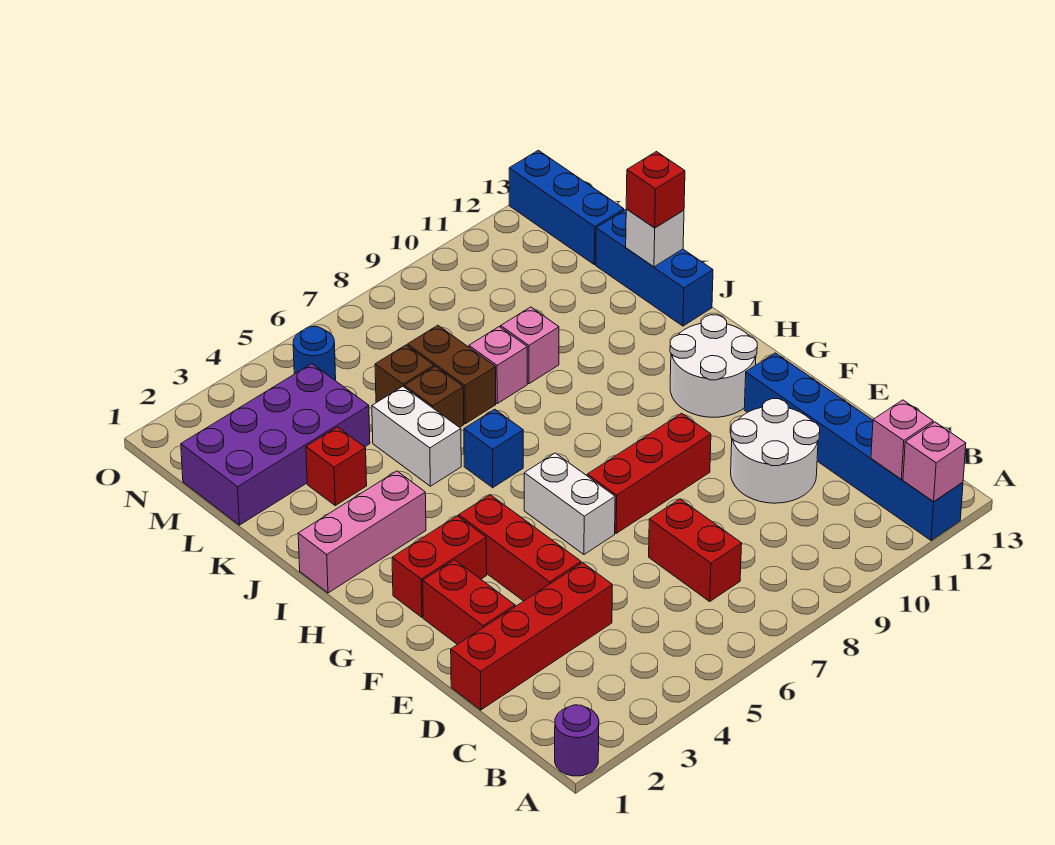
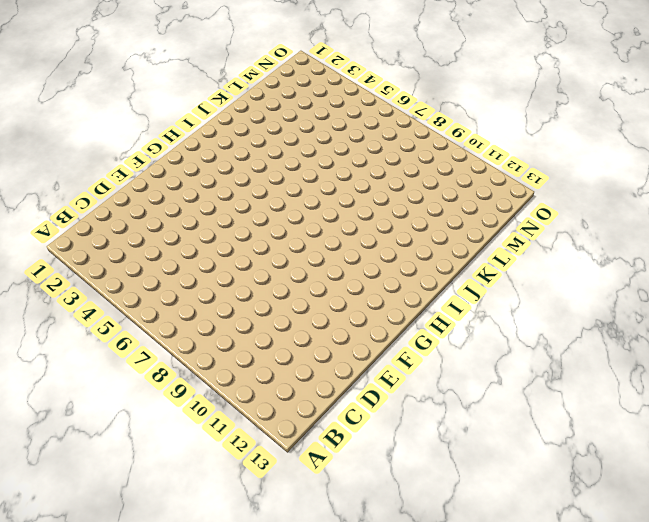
none -> purple round brick A1 level 1
none -> blue brick A12:F12 level 1
none -> red brick C7:D7 level 1

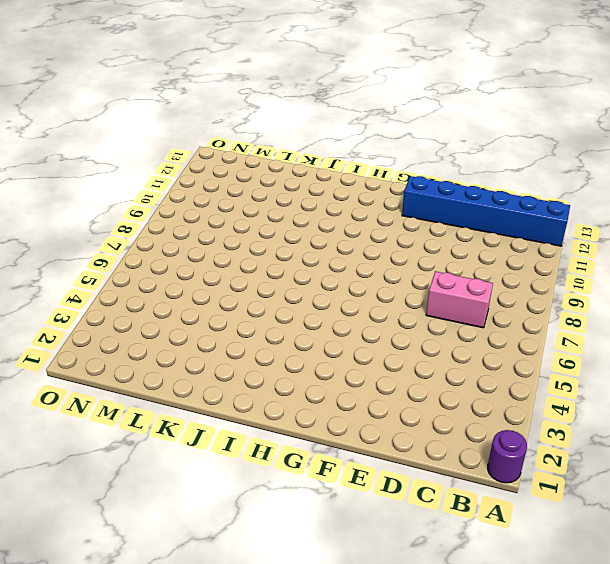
pink brick C7:D7 level 1 -> red brick C7:D7 level 1
none -> red brick D1:D4 level 1
none -> white round brick D10:E11 level 1
none -> red brick E2:F2 level 1

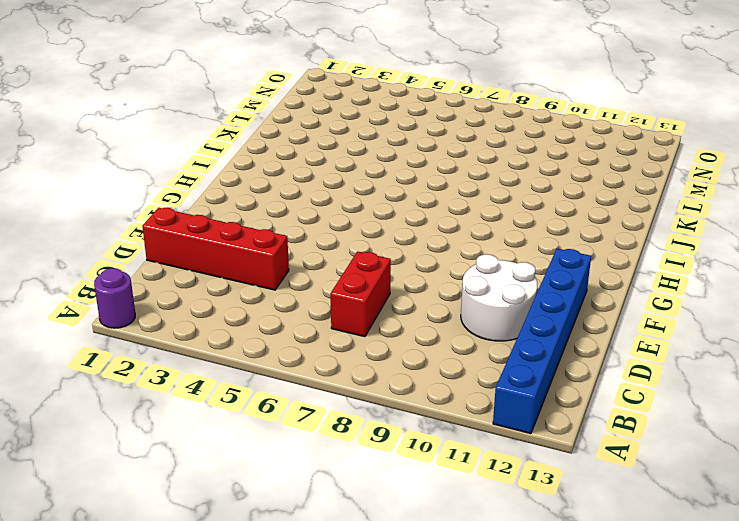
none -> red brick E2:F2 level 1
none -> red brick E4:G4 level 1
none -> white brick F6:G6 level 1

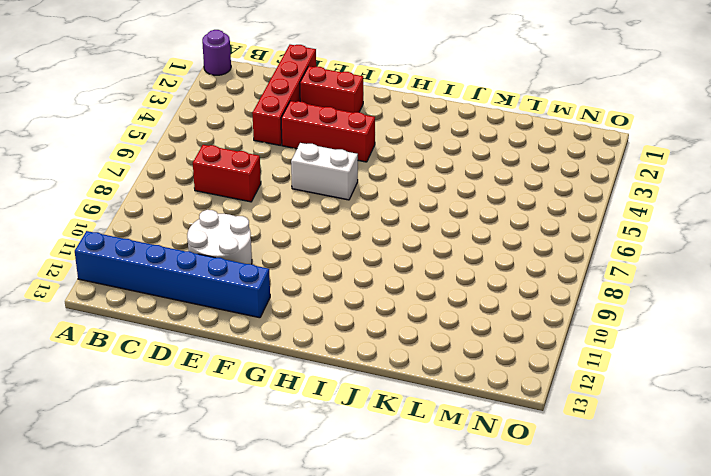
none -> red brick F7:F9 level 1
none -> red brick G2:G3 level 1
none -> white round brick G11:H12 level 1

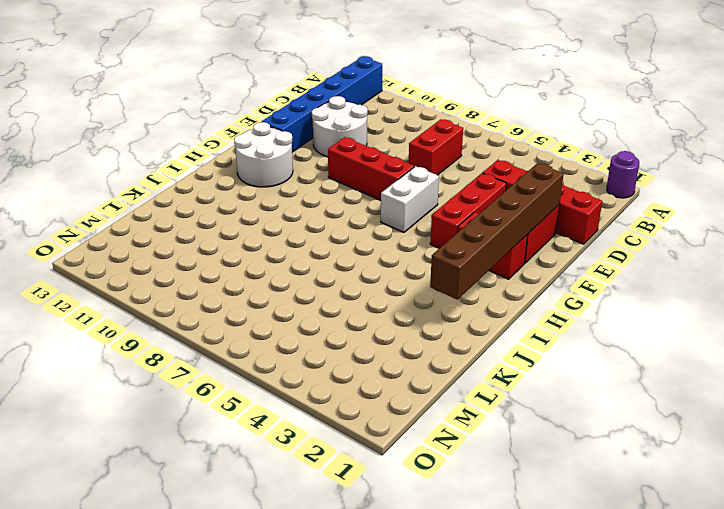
brown brick E2:J2 level 2 -> none
none -> pink brick I1:I3 level 1
none -> blue brick I6 level 1
none -> white brick J5:K5 level 1

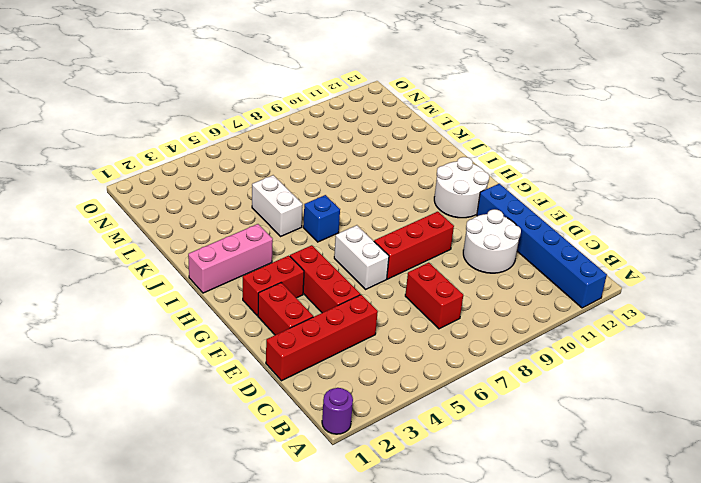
none -> blue brick J13:L13 level 1
none -> red brick K3 level 1
none -> brown brick K6 level 1

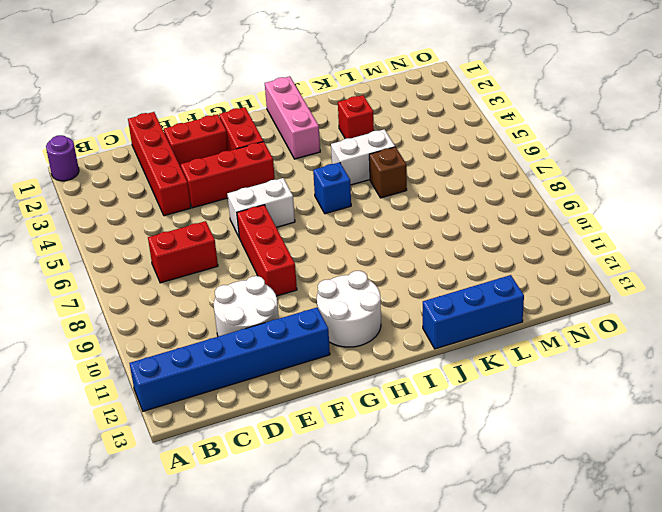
none -> brown brick K7:L7 level 1
none -> pink brick K8 level 1
none -> pink brick K9 level 1

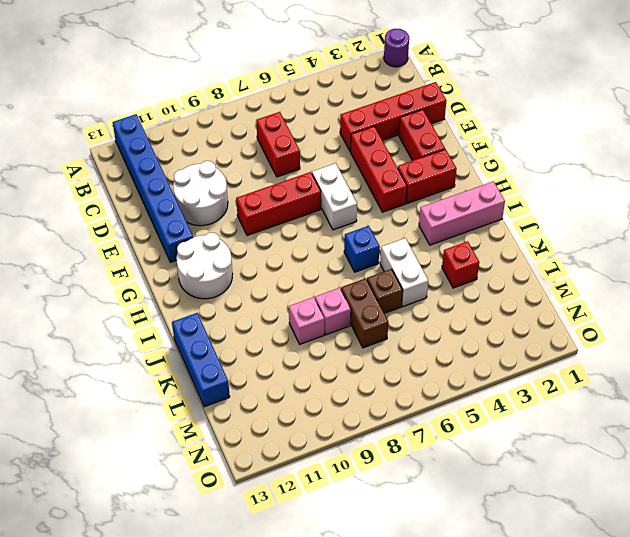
none -> purple brick L1:M4 level 1
none -> brown brick L6 level 1
none -> blue brick M13:O13 level 1

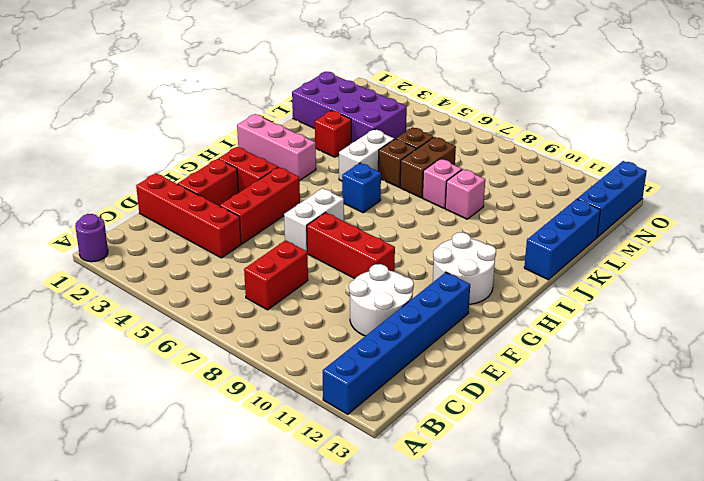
none -> blue round brick N5 level 1
none -> pink brick A12 level 2
none -> pink brick B12 level 2

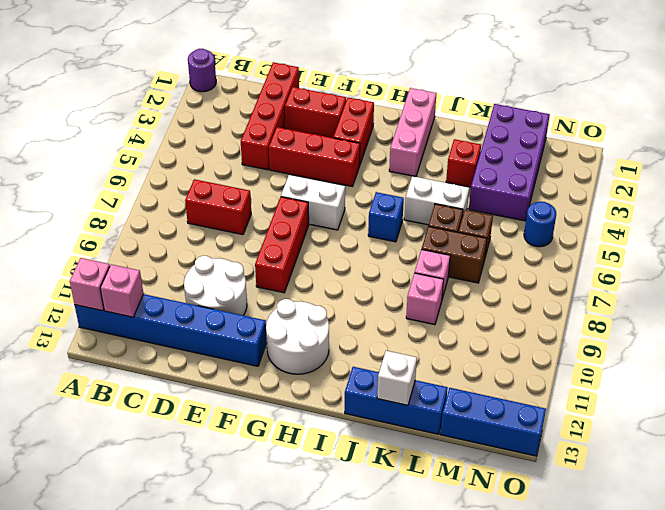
none -> red brick K13 level 3

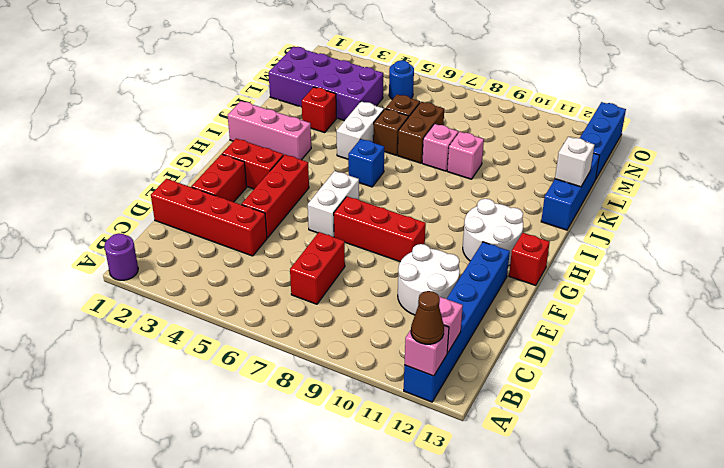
brown cone A12 level 3 -> none
red brick G13 level 1 -> red brick K13 level 3

